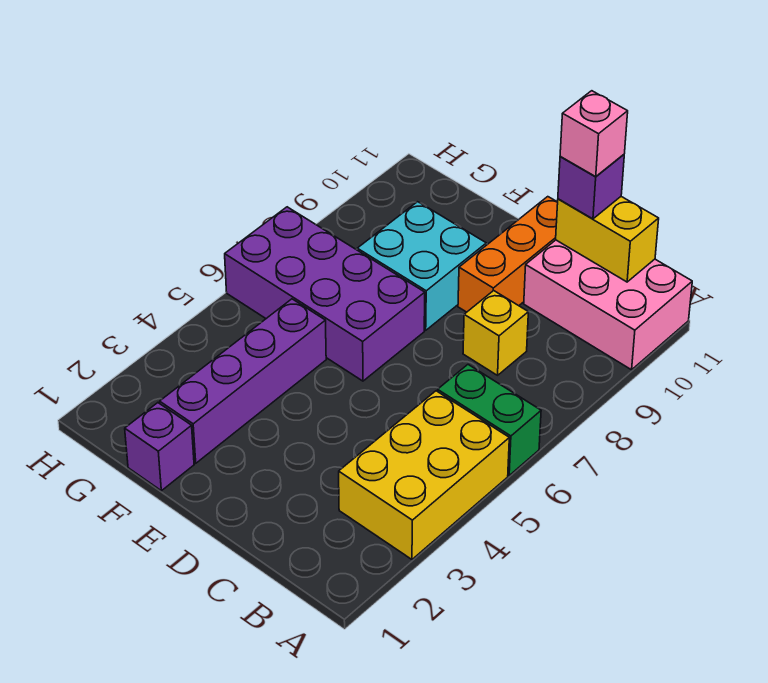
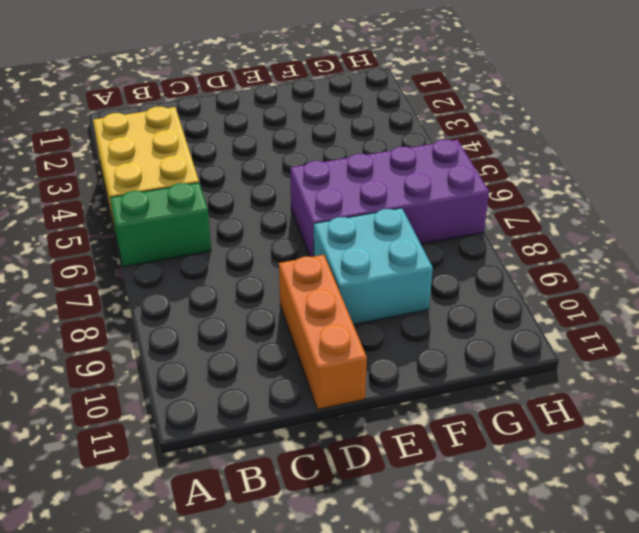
none -> pink brick A10:C11 level 1
none -> yellow brick C8 level 1
none -> purple brick F1 level 1

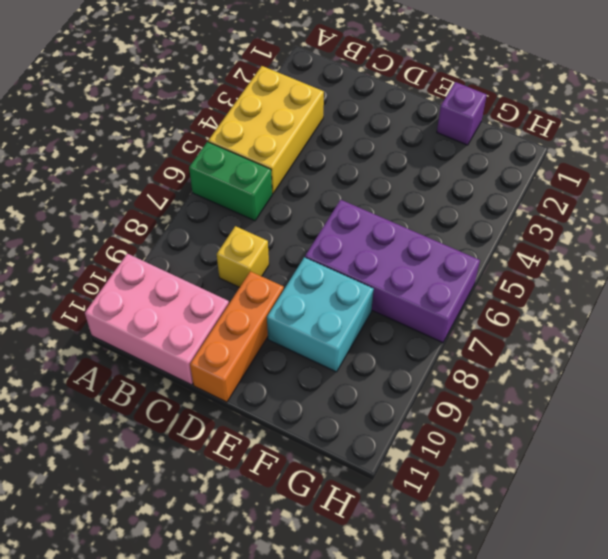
none -> purple brick F2:F5 level 1
none -> yellow brick B11:C11 level 2
none -> purple brick C11 level 3

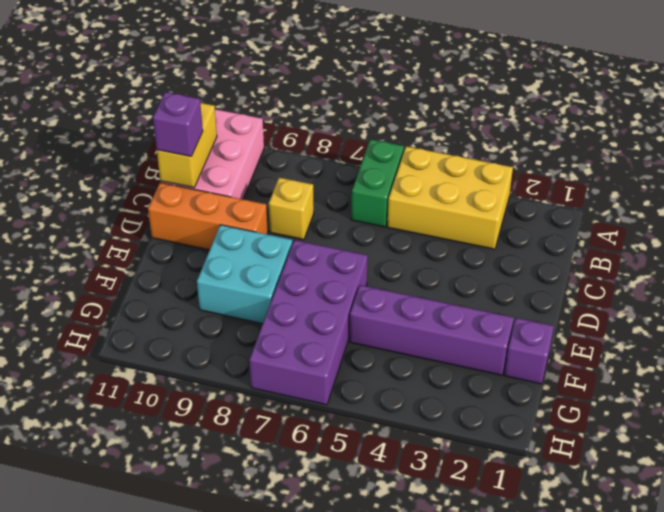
none -> pink brick C11 level 4

